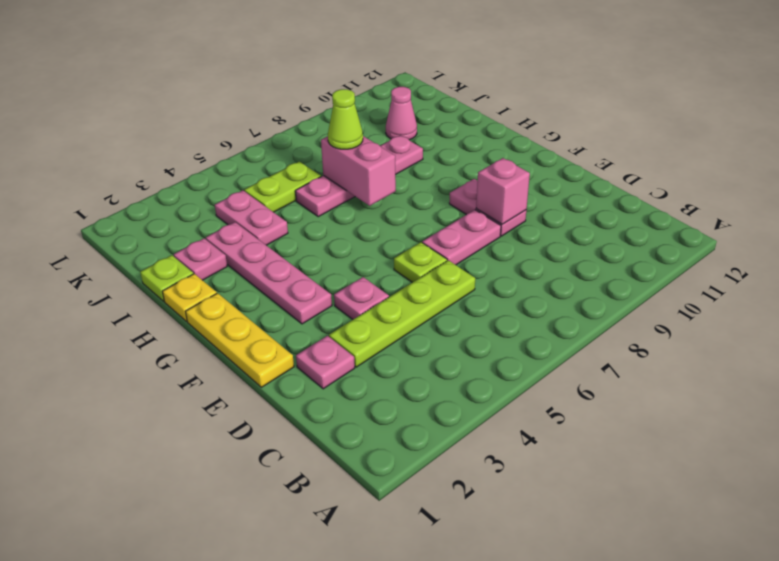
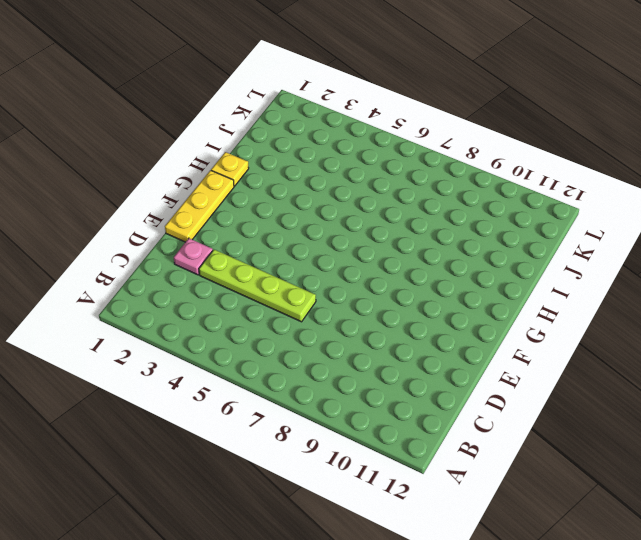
none -> pink plate E4 level 1
none -> lime plate E6 level 1
none -> pink plate E7:E8 level 1

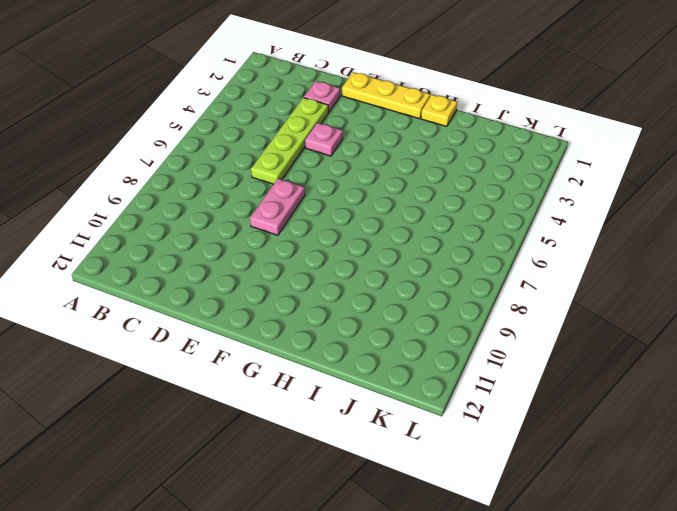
none -> lime plate E6 level 1
none -> pink plate E9:F9 level 1
none -> pink plate F3:I3 level 1

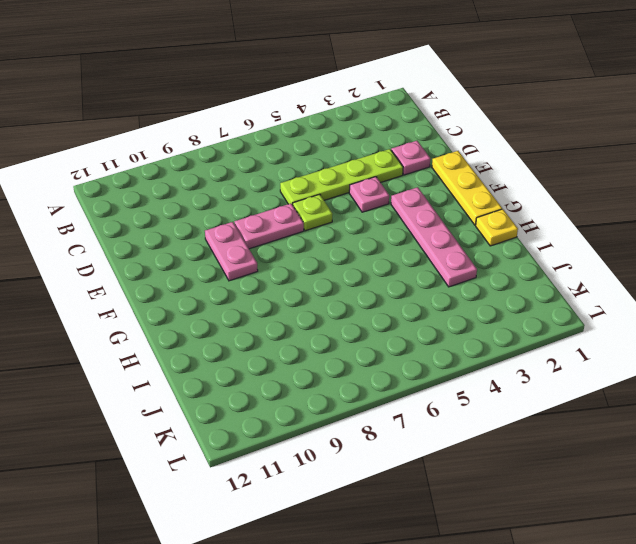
none -> lime plate I1 level 1
none -> pink plate I2 level 1
none -> pink plate I4:J4 level 1

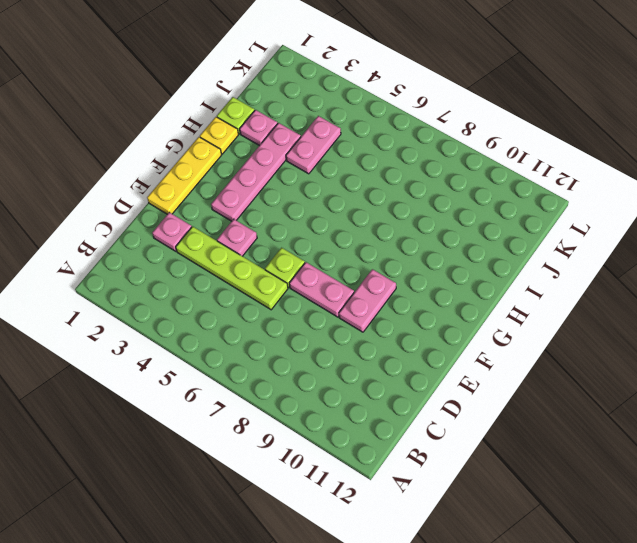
none -> pink plate I6:I9 level 1
none -> lime plate J5:J6 level 1
none -> pink cone J10 level 1

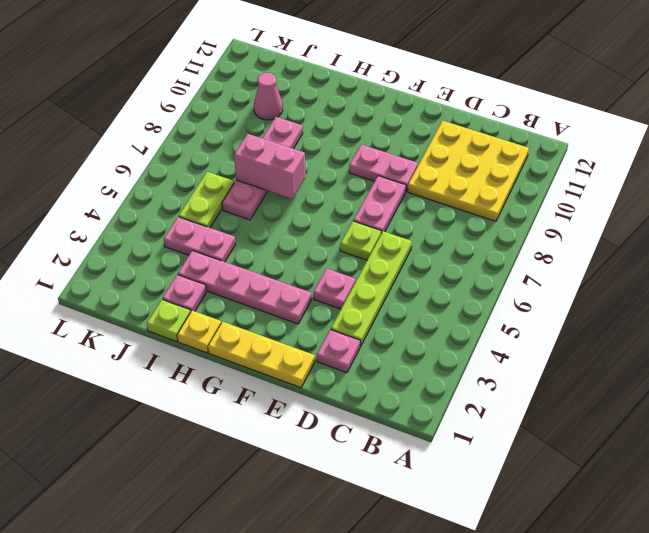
yellow plate B9:D11 level 1 -> none
none -> pink brick E9 level 2
none -> lime cone I7 level 3

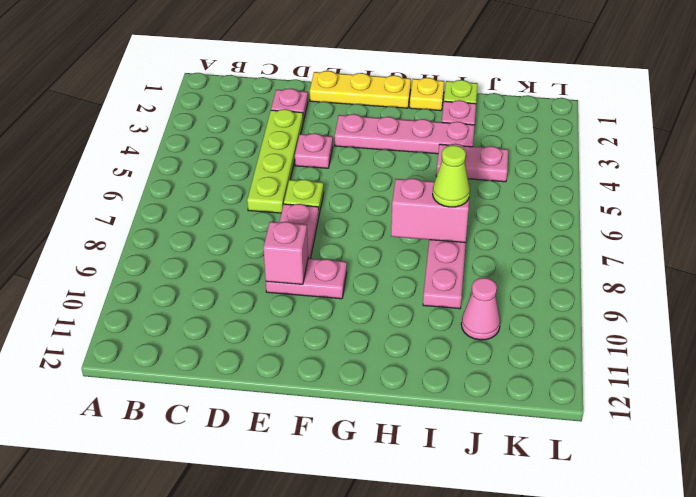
none -> lime plate J5:J6 level 1

